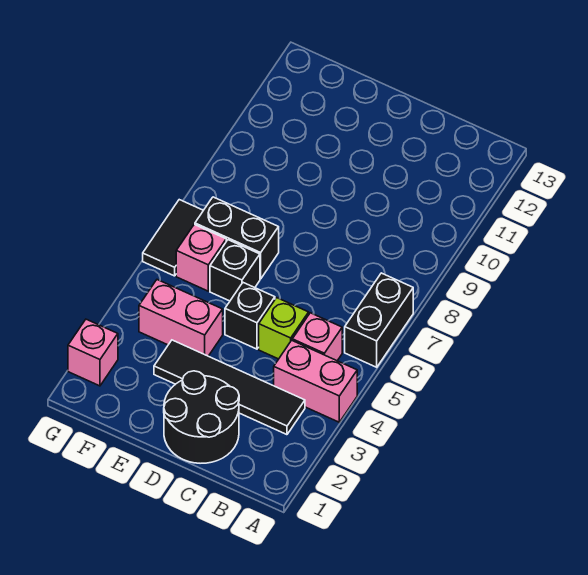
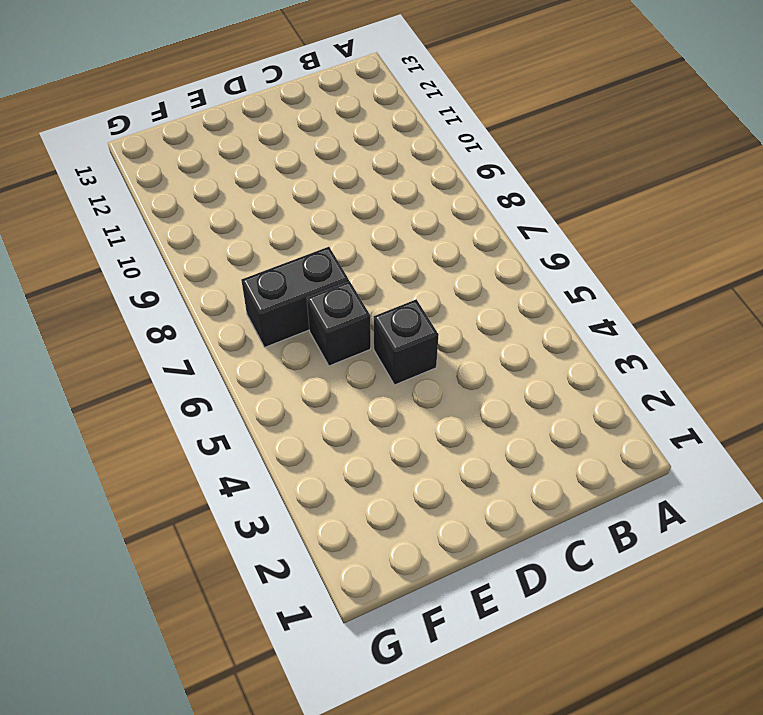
none -> pink brick A4:B4 level 1
none -> black brick A6:A7 level 1
none -> black tile B3:E3 level 1

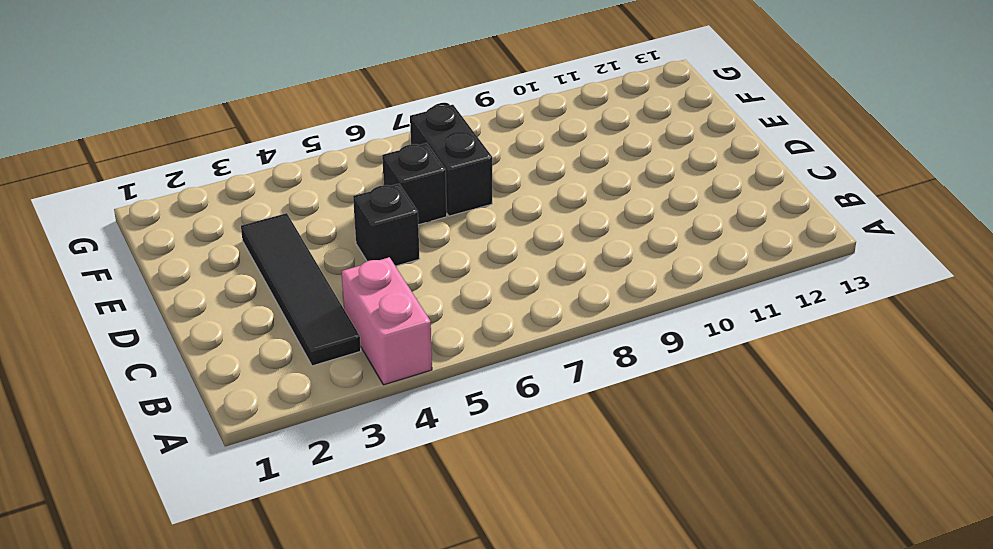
none -> black brick A6:A7 level 1
none -> pink brick B5 level 1
none -> black round brick C1:D2 level 1

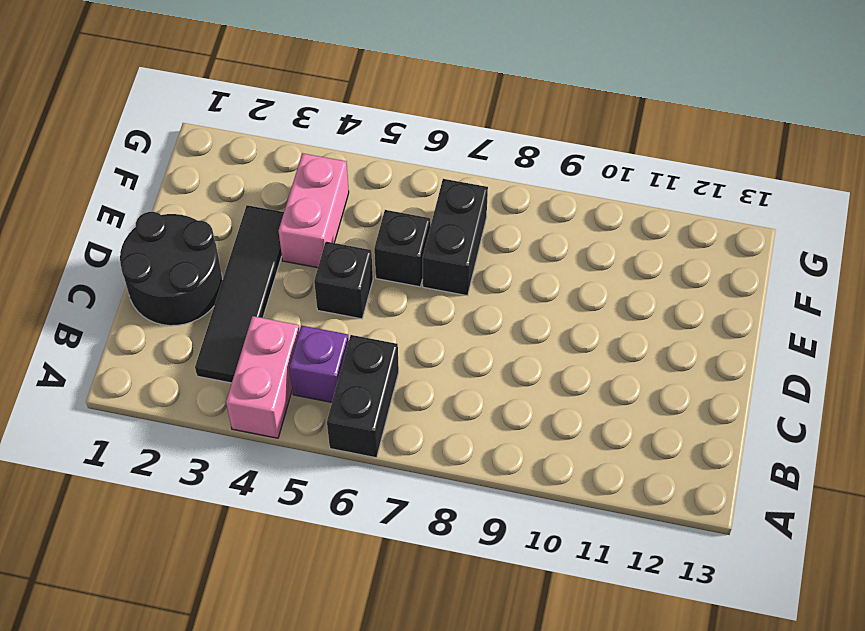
black brick A6:B6 level 1 -> black brick A6:A7 level 1
purple brick B5 level 1 -> pink brick B5 level 1
none -> lime brick C5 level 1
none -> pink brick F6 level 1
none -> pink brick G2 level 1

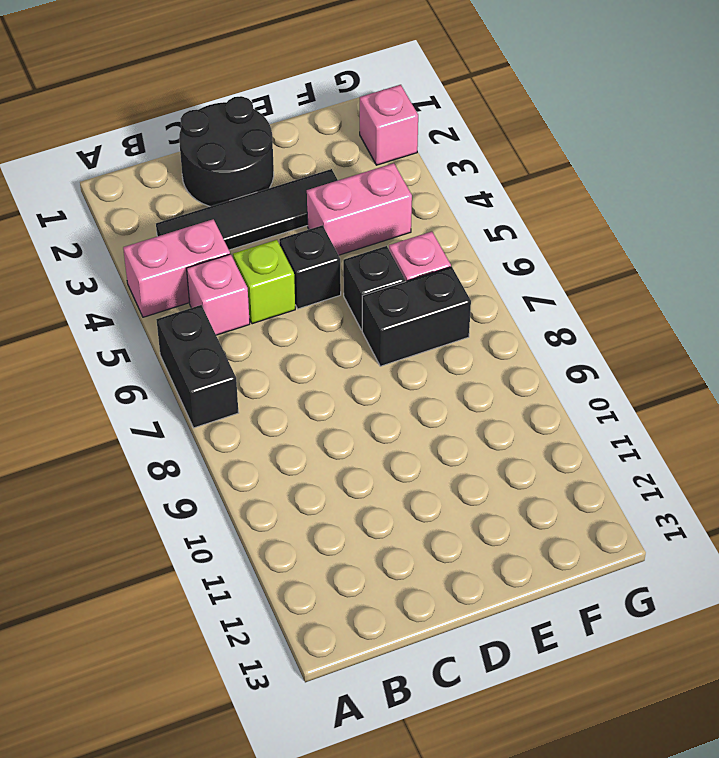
none -> black tile G6:G7 level 1

